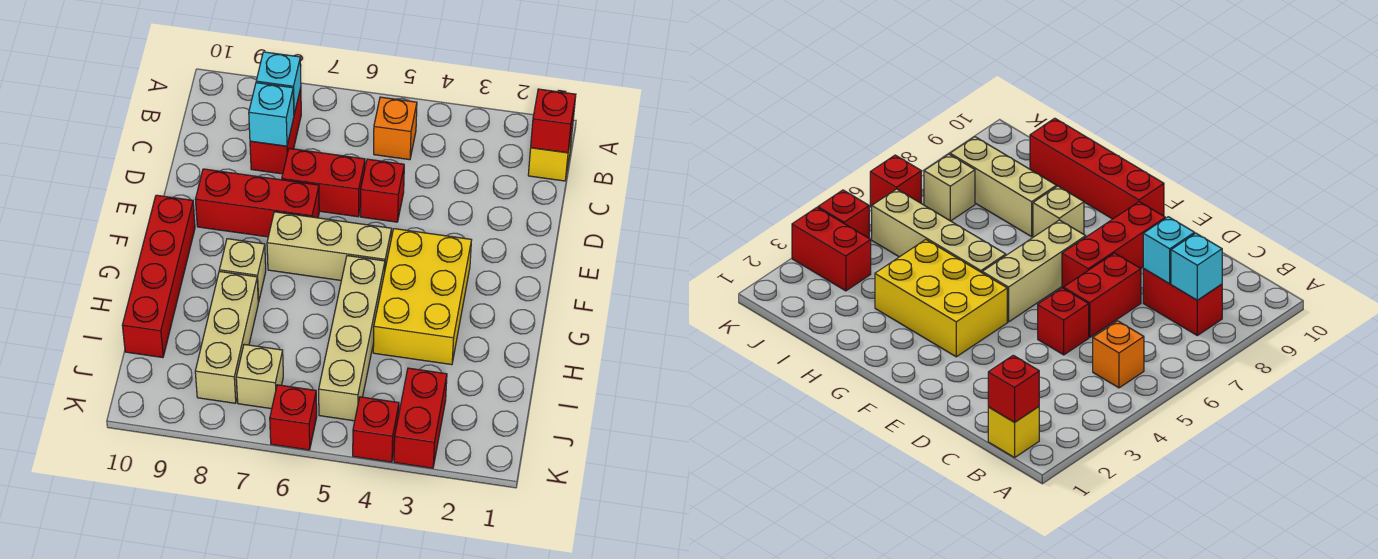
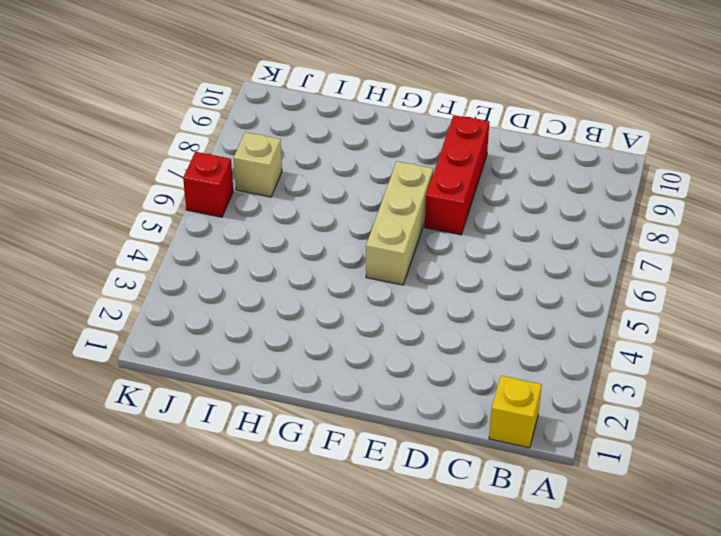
none -> orange brick B5 level 1
none -> red brick B8:C8 level 1
none -> red brick D5 level 1

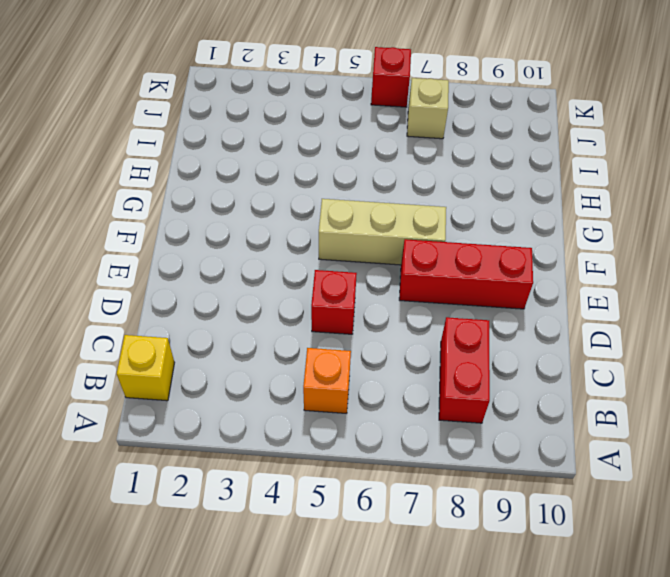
none -> red brick D6:D7 level 1
none -> yellow brick F3:H4 level 1
none -> red brick F10:I10 level 1

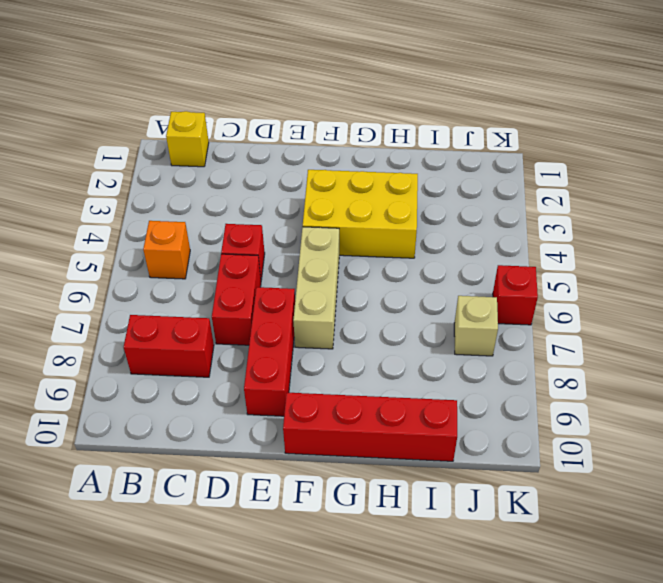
none -> tan brick G5:J5 level 1
none -> tan brick G8 level 1
none -> tan brick H8:J8 level 1

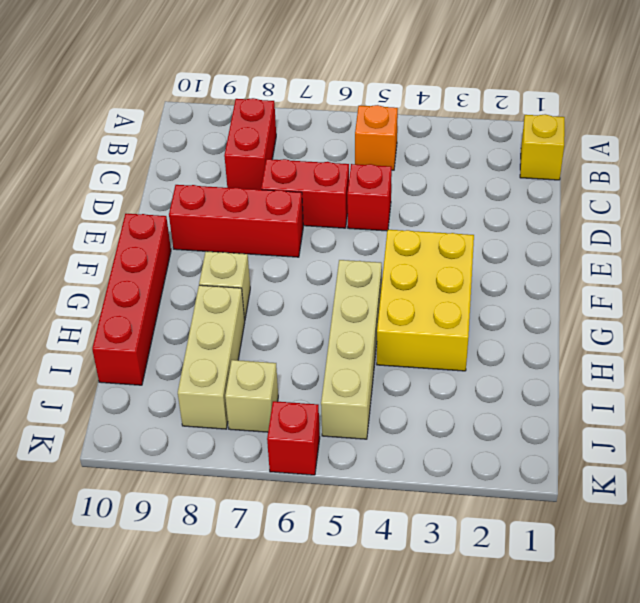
none -> tan brick F5:F7 level 1
none -> red brick J3:K3 level 1
none -> red brick K4 level 1

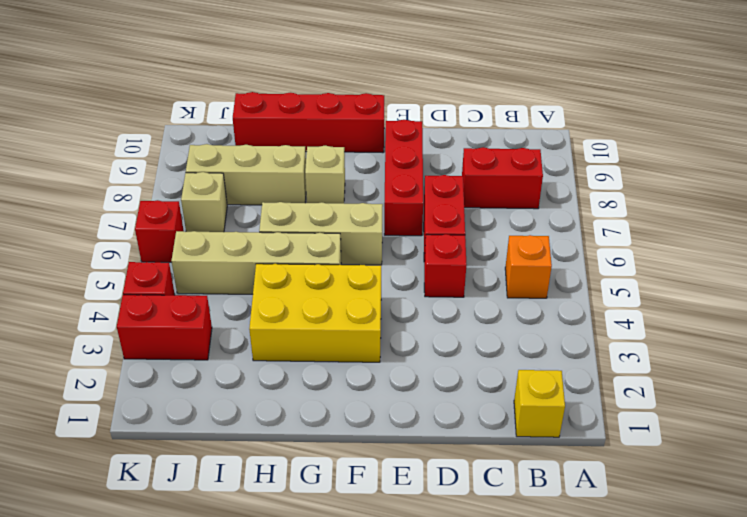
tan brick F6:H6 level 1 -> tan brick F5:F7 level 1
none -> red brick B1 level 2
none -> cyan brick B8 level 2
none -> cyan brick C8 level 2

